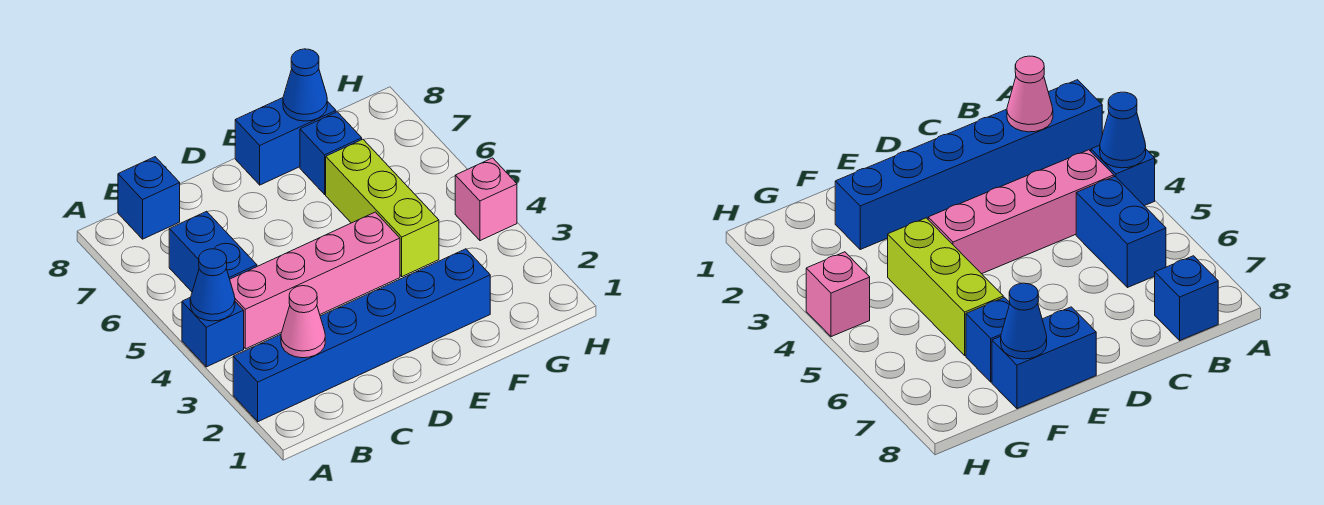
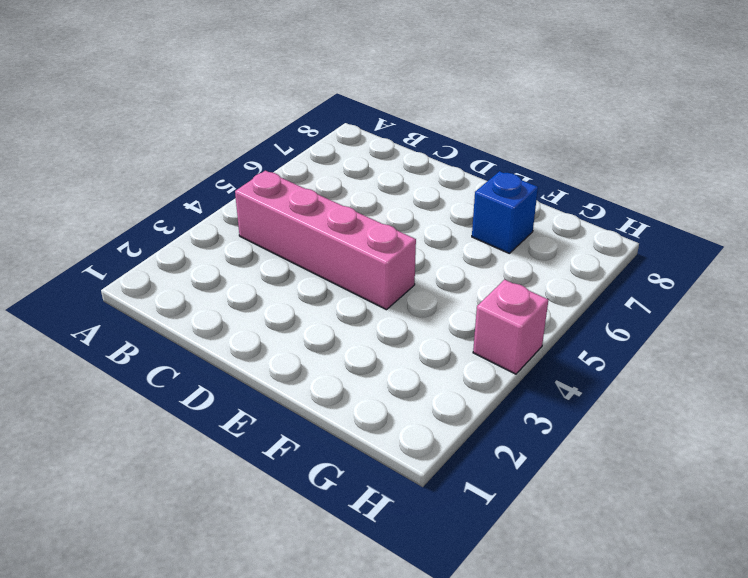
none -> blue brick A2:F2 level 1
none -> blue brick A4 level 1
none -> blue brick B5:B6 level 1

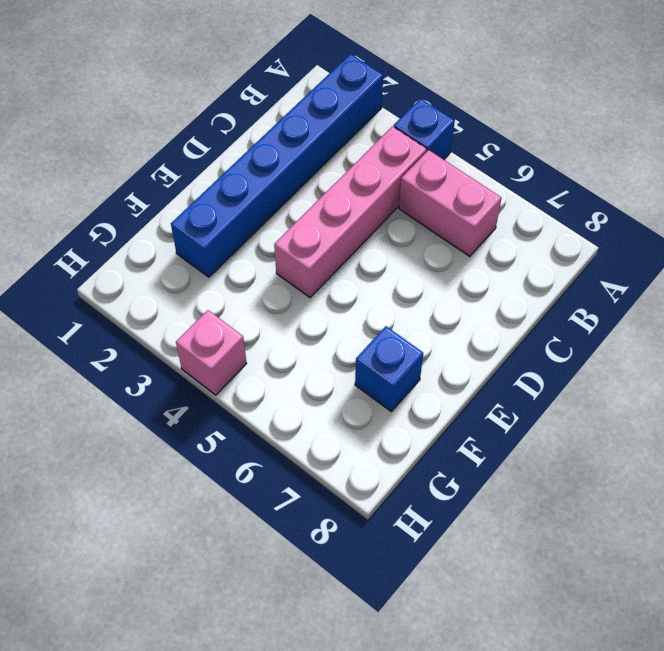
pink brick B5:B6 level 1 -> blue brick B5:B6 level 1
none -> blue brick B8 level 1
none -> blue brick E8:F8 level 1
none -> lime brick F4:F6 level 1

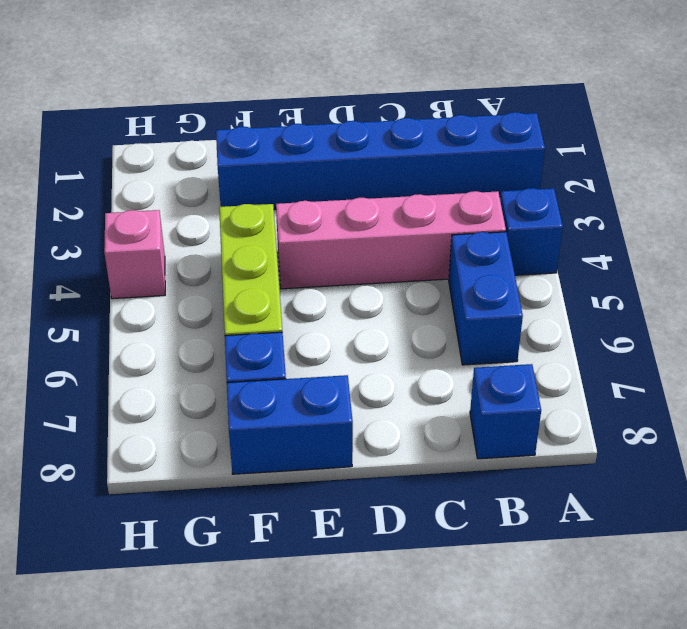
none -> blue cone A4 level 2
none -> pink cone B2 level 2
none -> blue cone F8 level 2

